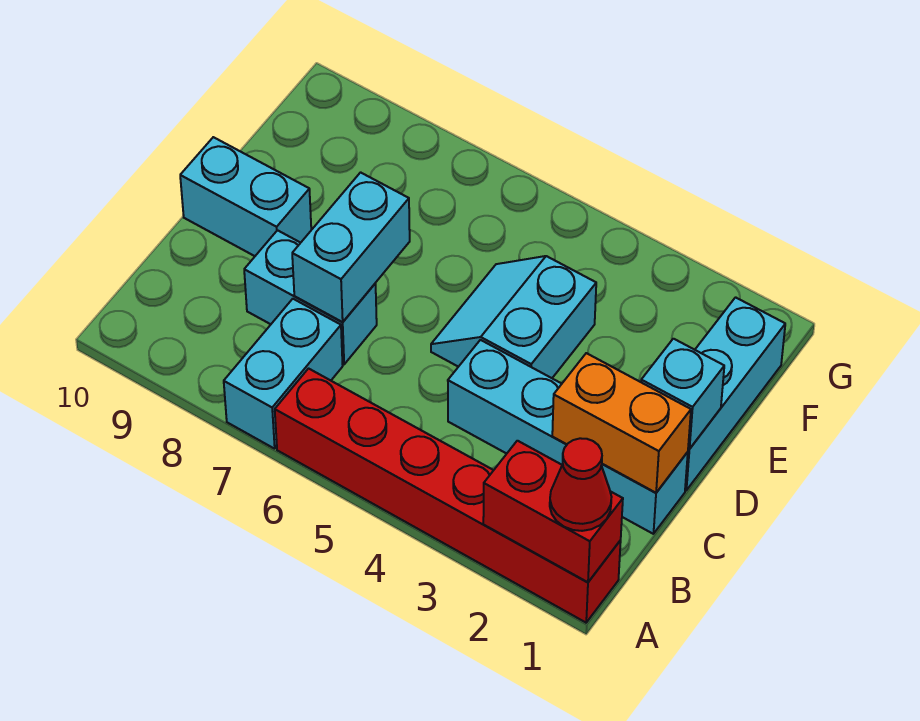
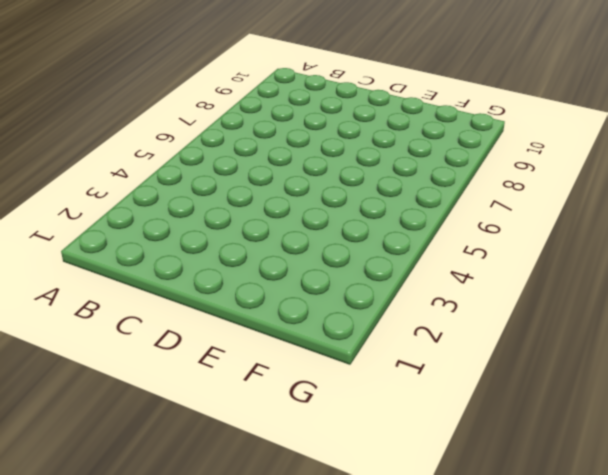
none -> red brick A1:A6 level 1
none -> cyan brick A7:B7 level 1
none -> cyan brick C1:C4 level 1

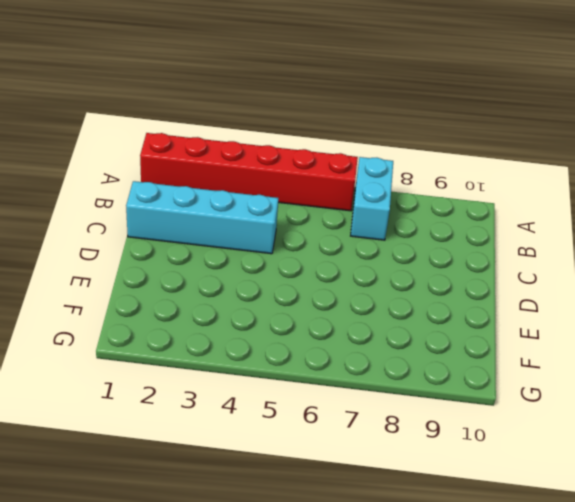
none -> cyan brick C7:C8 level 1
none -> cyan brick D1:F1 level 1
none -> cyan slope D4:E5 level 1 top 4

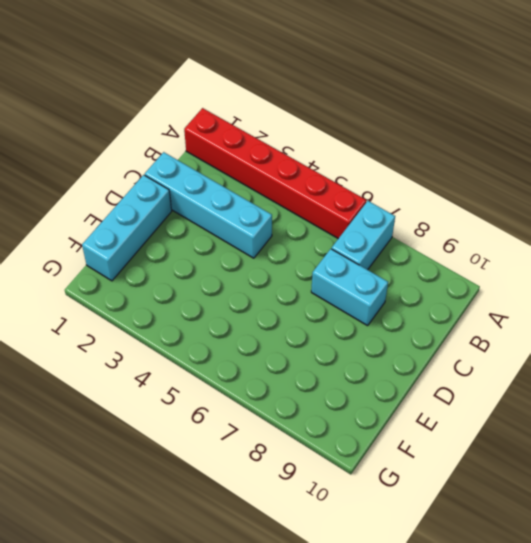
none -> cyan slope D4:E5 level 1 top 4
none -> cyan brick D9:D10 level 1
none -> red brick A1:A2 level 2

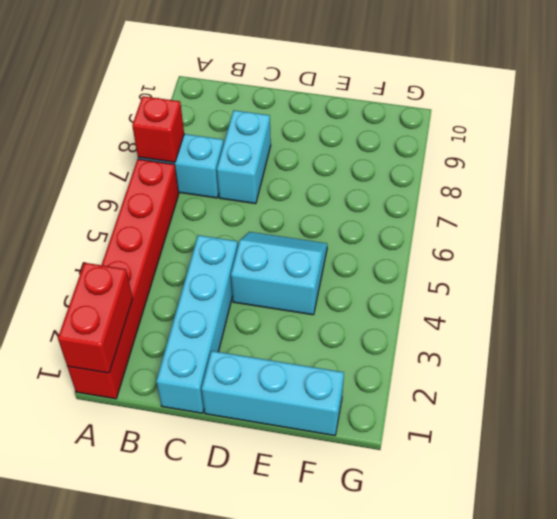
red brick A7 level 2 -> none
none -> cyan brick D9:D10 level 1
none -> orange brick C1:C2 level 2
none -> cyan brick C7:D7 level 2

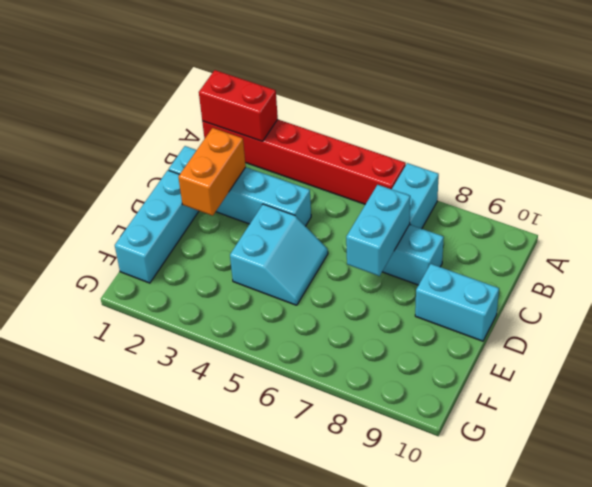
orange brick C2:D2 level 2 -> orange brick C1:C2 level 2
none -> cyan brick D1 level 2
none -> red cone A1 level 3

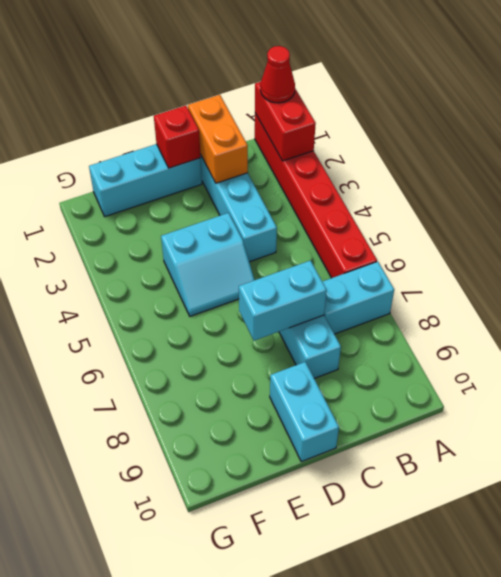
red brick D1 level 2 -> cyan brick D1 level 2

